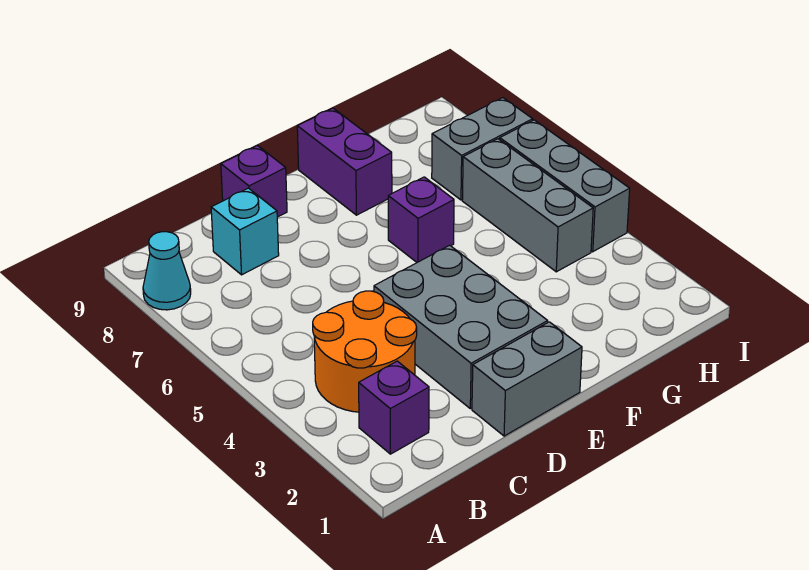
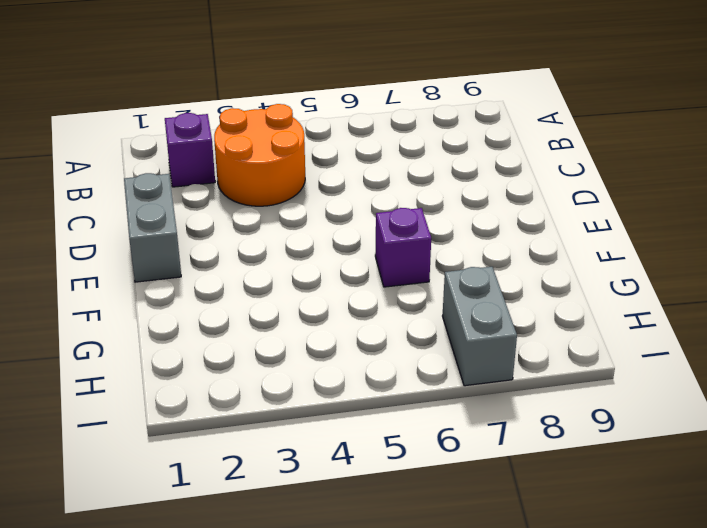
none -> cyan cone A8 level 1
none -> cyan brick C8 level 1
none -> grey brick D2:E4 level 1

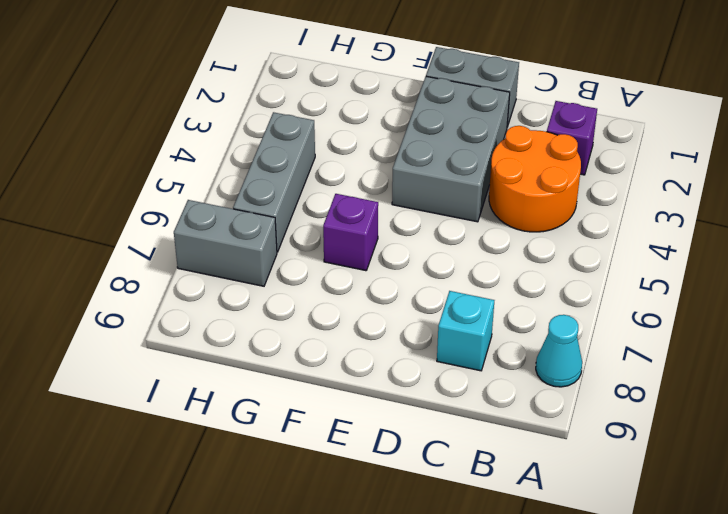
none -> purple brick D9 level 1
none -> purple brick F8:F9 level 1
none -> grey brick I4:I6 level 1

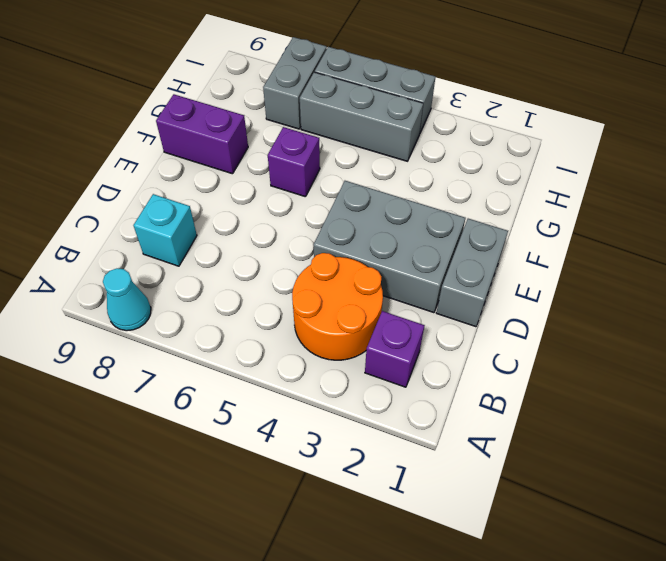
none -> purple brick D9 level 1

